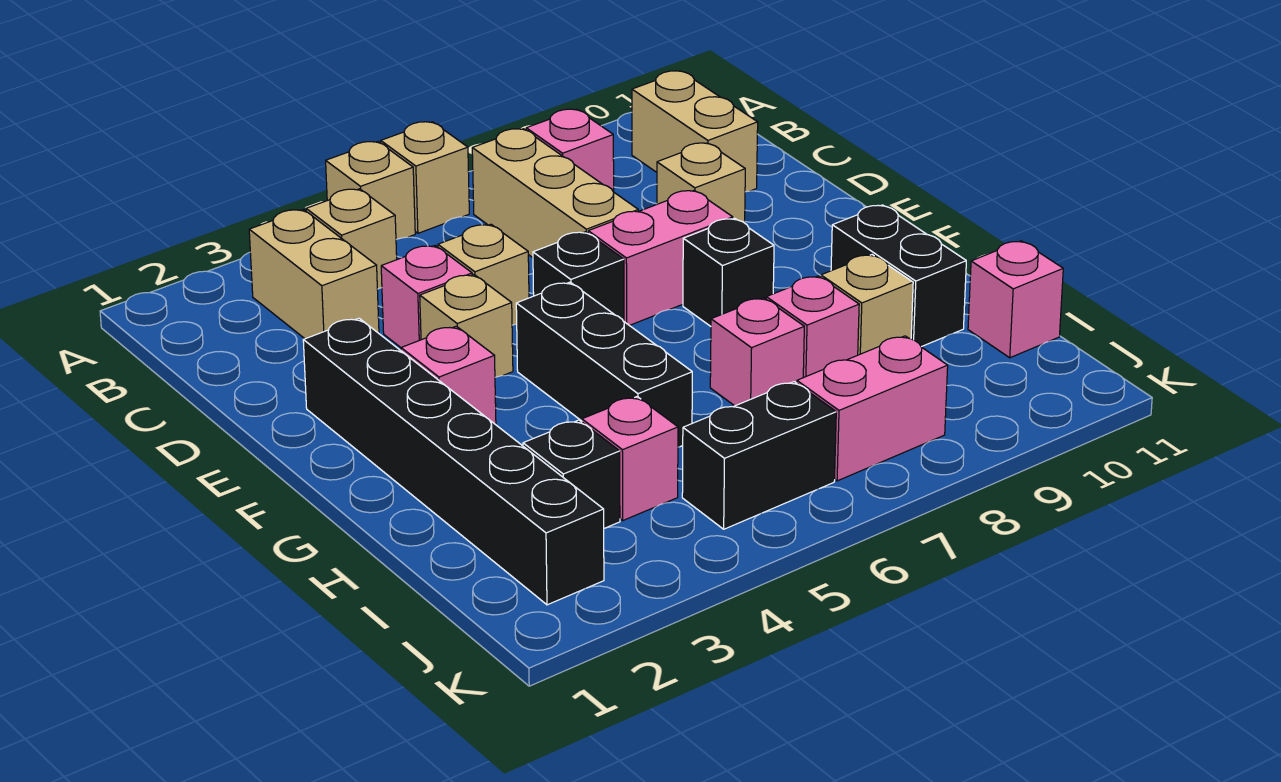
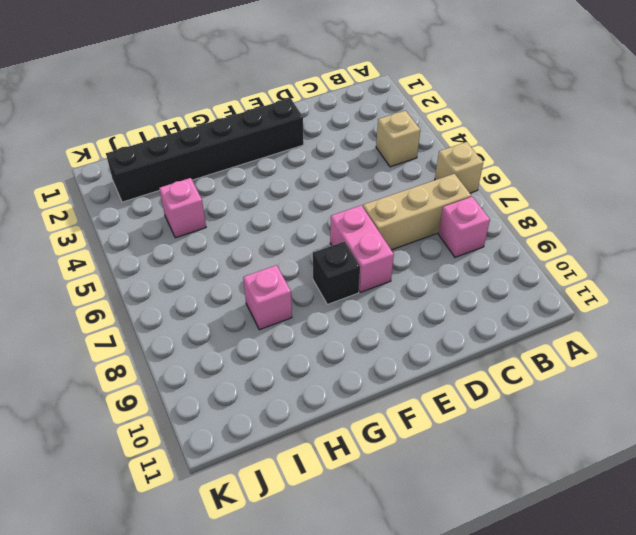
none -> tan brick A5 level 1
none -> tan brick B3:C3 level 1
none -> tan brick B10:C10 level 1

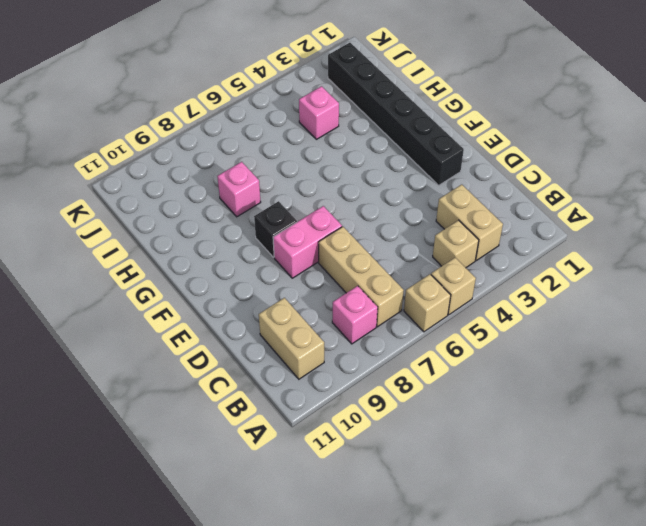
none -> pink brick D4 level 1
none -> tan brick D5 level 1
none -> tan brick D9 level 1

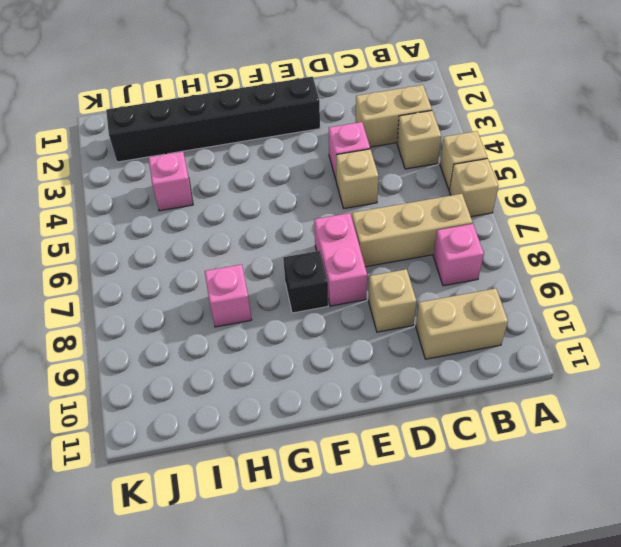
none -> tan brick E4 level 1
none -> black brick E6 level 1
none -> pink brick F3 level 1

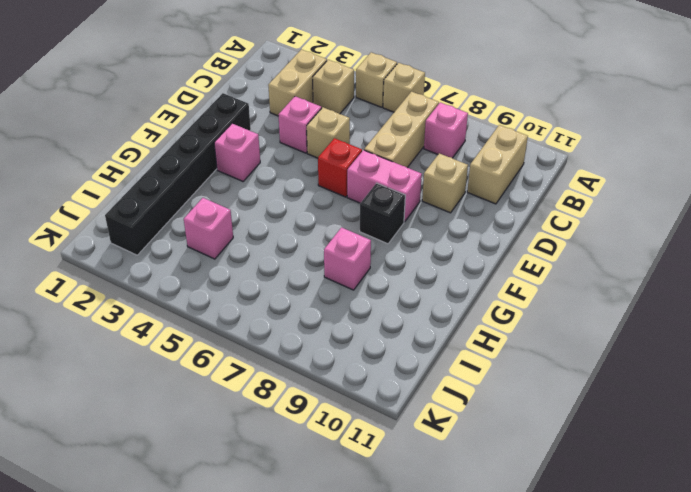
red brick E6 level 1 -> black brick E6 level 1
none -> tan brick E4 level 1
none -> black brick F5:H5 level 1
none -> black brick G10:H10 level 1

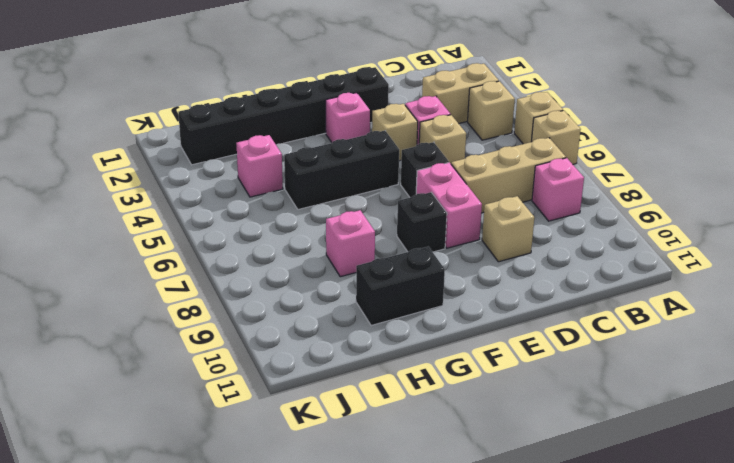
none -> tan brick B10:C10 level 1
none -> pink brick H7 level 1
none -> tan brick H9 level 1

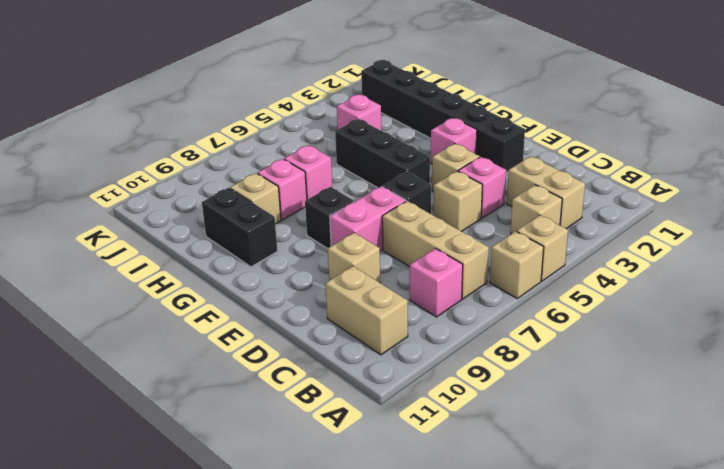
none -> black brick I3 level 1
none -> pink brick I11 level 1
none -> black brick J5:J6 level 1

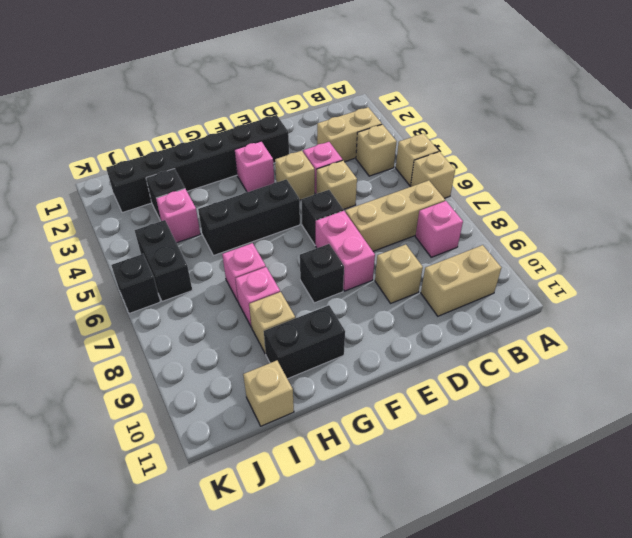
tan brick I11 level 1 -> pink brick I11 level 1
black brick K6 level 1 -> none
none -> pink brick J7:J8 level 1

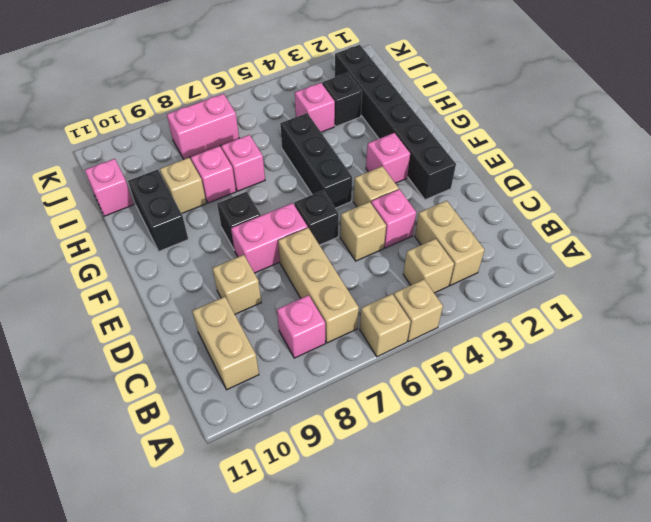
none -> black brick J5:J6 level 1

